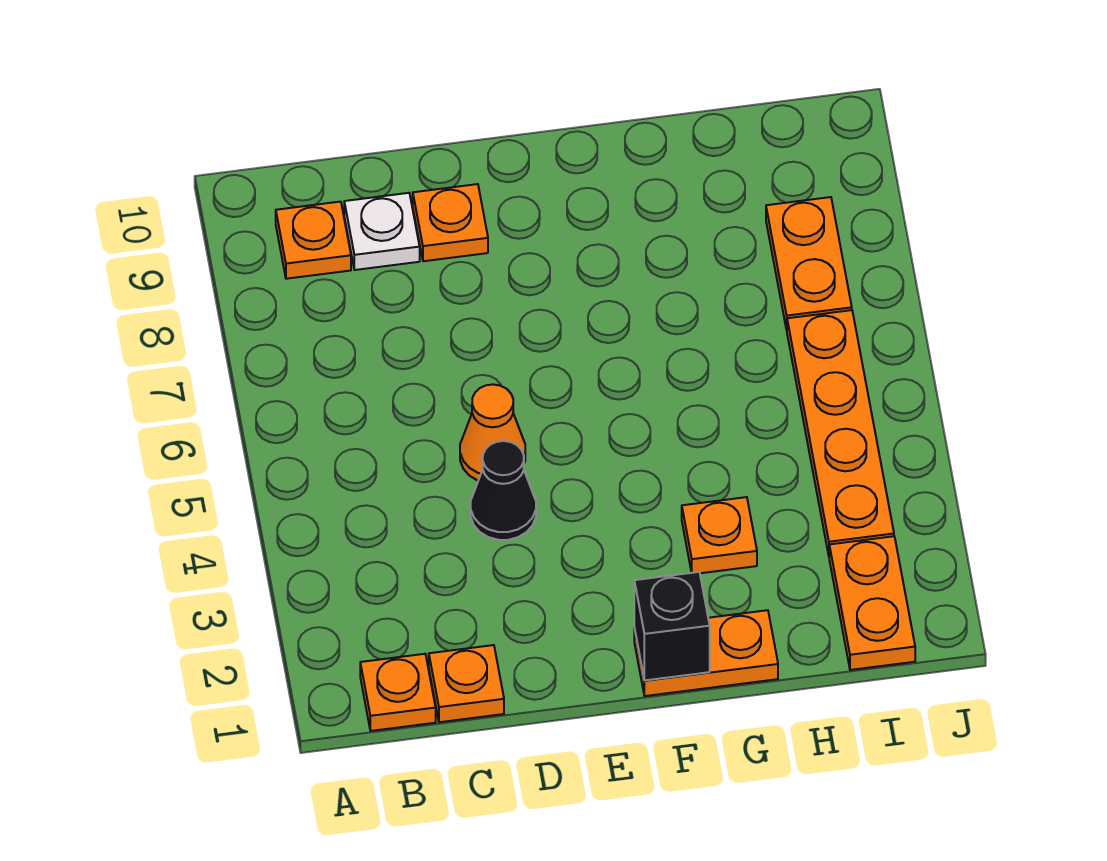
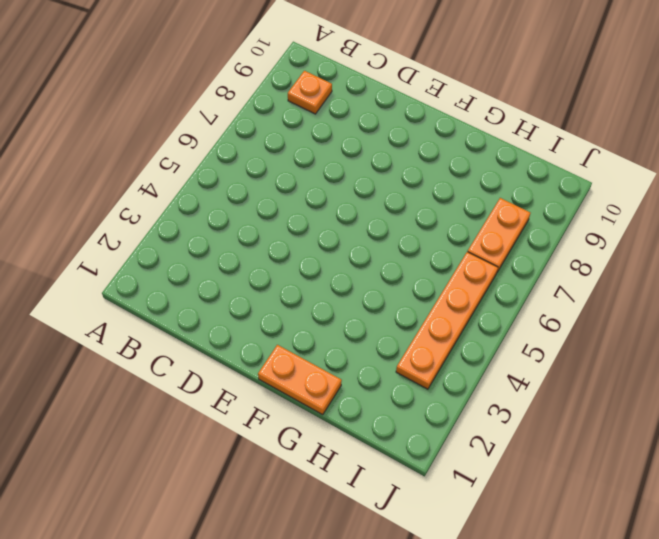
none -> orange plate B1 level 1
none -> orange plate C1 level 1
none -> white plate C9 level 1

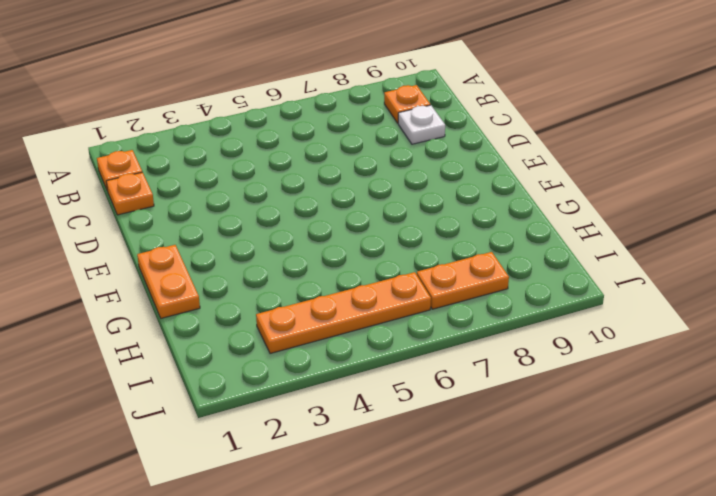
none -> black cone D4 level 1
none -> orange cone D5 level 1
none -> orange plate D9 level 1

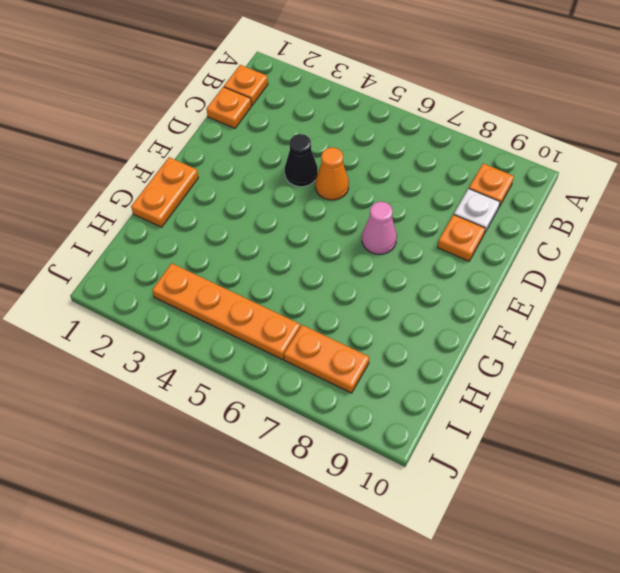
pink cone E7 level 1 -> none
none -> orange plate G3 level 1
none -> orange plate I1:I2 level 1
none -> black brick F1 level 2

